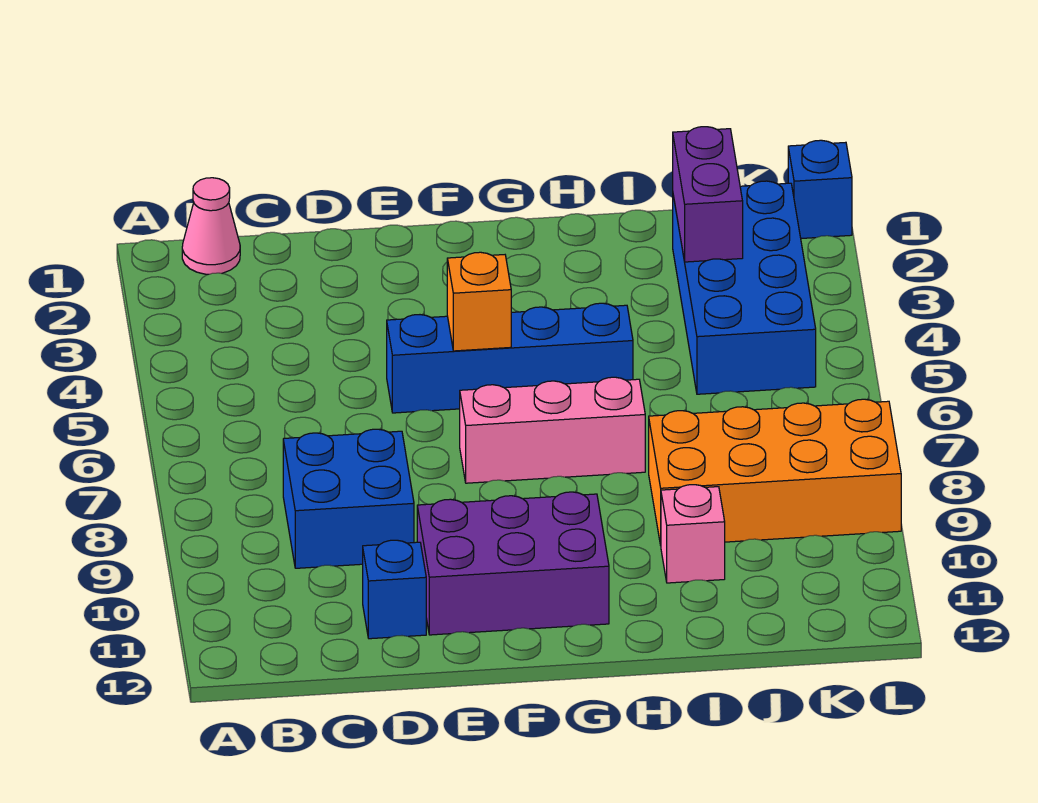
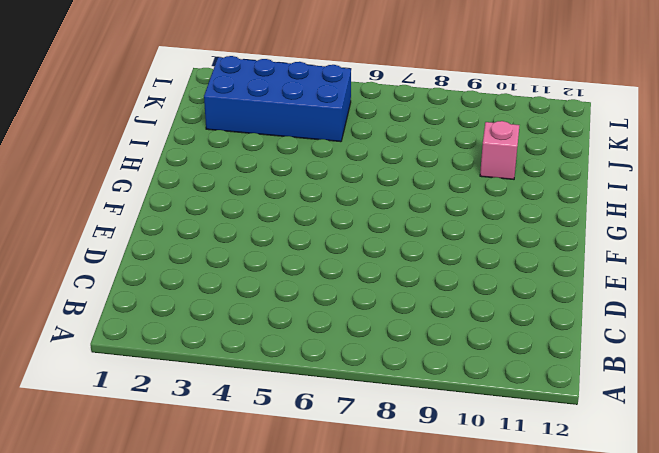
none -> pink cone B1 level 1
none -> blue brick C8:D9 level 1
none -> blue brick D11 level 1

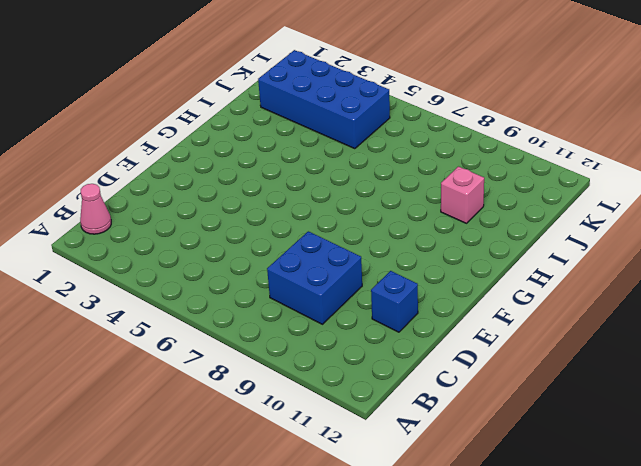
none -> blue brick E5:H5 level 1
none -> purple brick E10:G11 level 1
none -> pink brick F7:H7 level 1

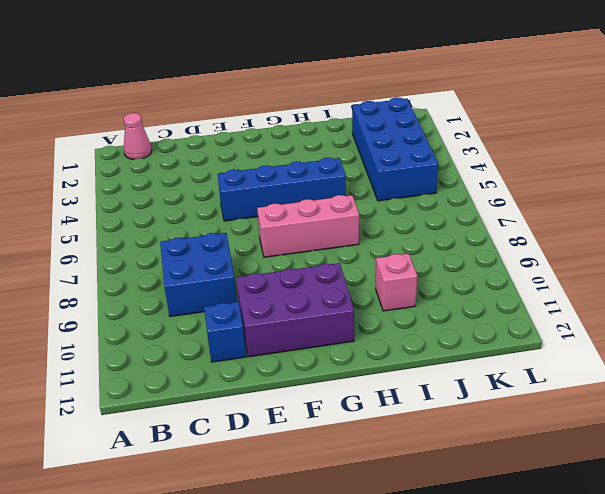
none -> orange brick I8:L9 level 1
none -> blue brick L1 level 1
none -> orange brick F5 level 2

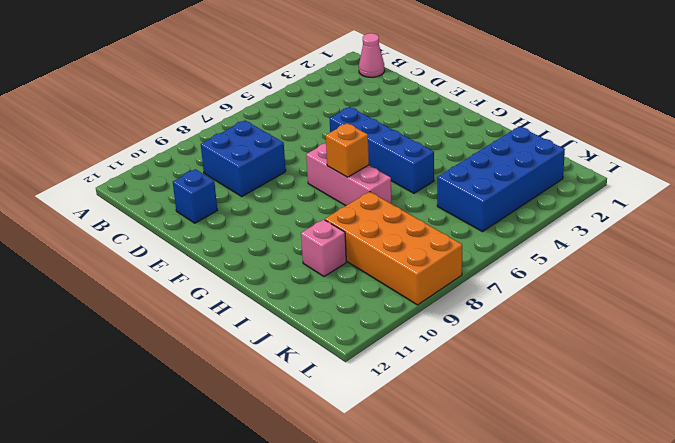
orange brick G7 level 2 -> orange brick F5 level 2
none -> purple brick E10:G11 level 1
none -> blue brick L1 level 1
none -> purple brick J2:J3 level 2

